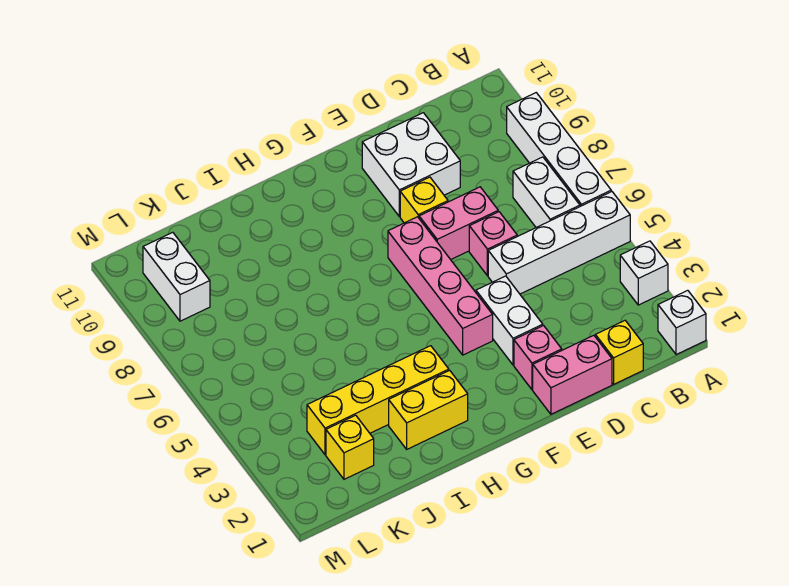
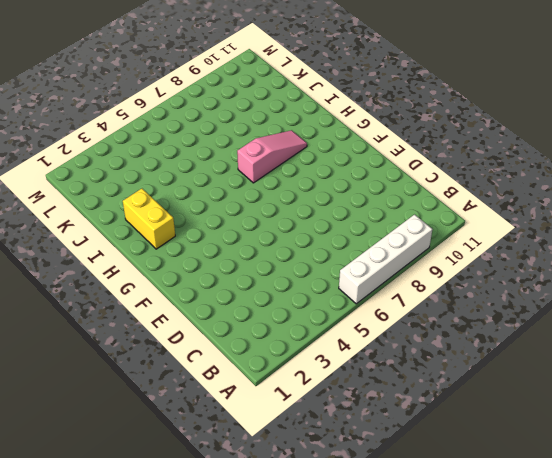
pink slope H7:H9 level 1 top 7 -> none
none -> white brick A1 level 1
none -> white brick A3 level 1
none -> white brick A5:D5 level 1

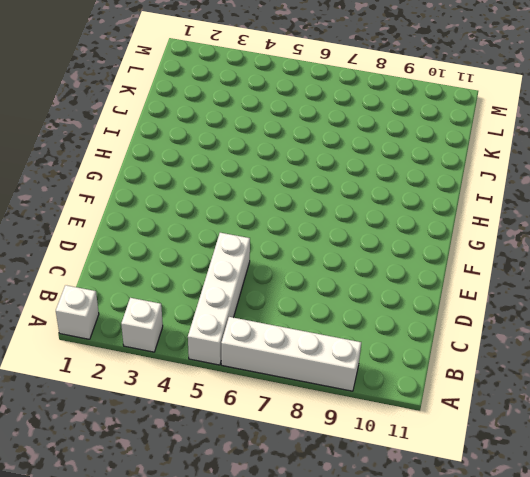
none -> white brick B6:B7 level 1
none -> yellow brick C1 level 1
none -> pink brick D1:E1 level 1

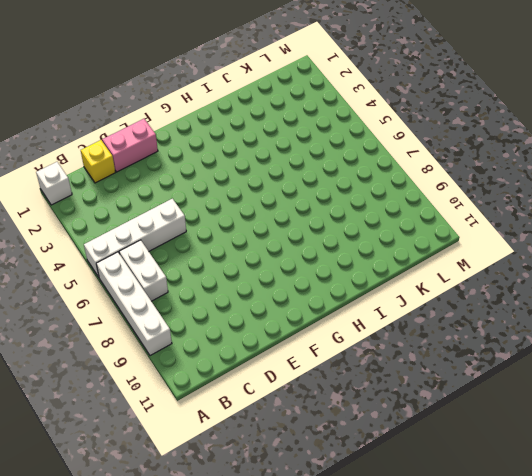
none -> white brick A3 level 1
none -> pink brick D6 level 1
none -> pink brick D7:E7 level 1

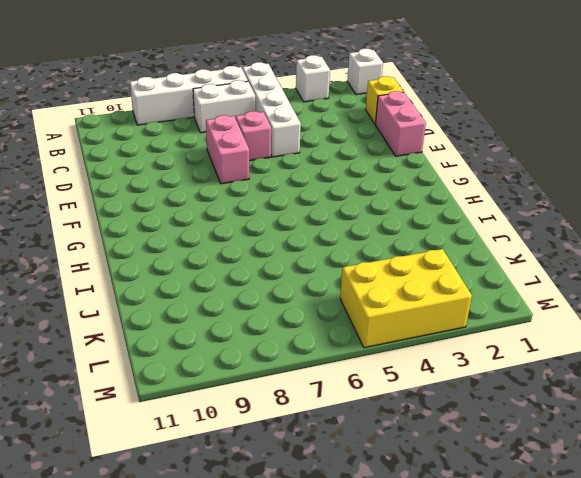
yellow brick L3:M5 level 1 -> none
none -> white brick D9:E10 level 1
none -> pink brick E2 level 1
none -> white brick E3:E4 level 1

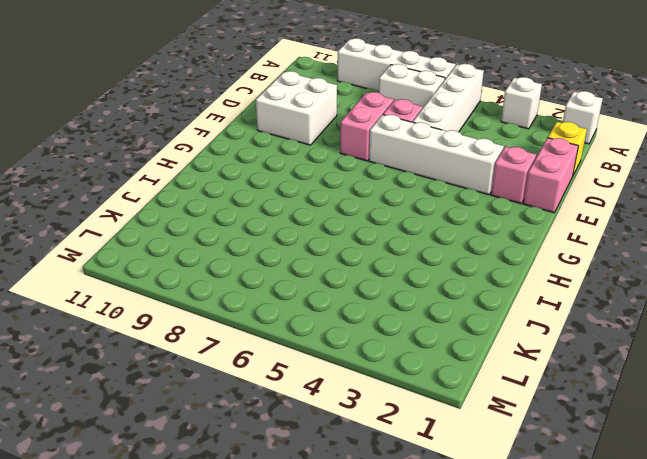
white brick E3:E6 level 1 -> white brick E3:E4 level 1
none -> yellow brick E8 level 1
none -> pink brick F4:F7 level 1
none -> yellow brick H2:I2 level 1

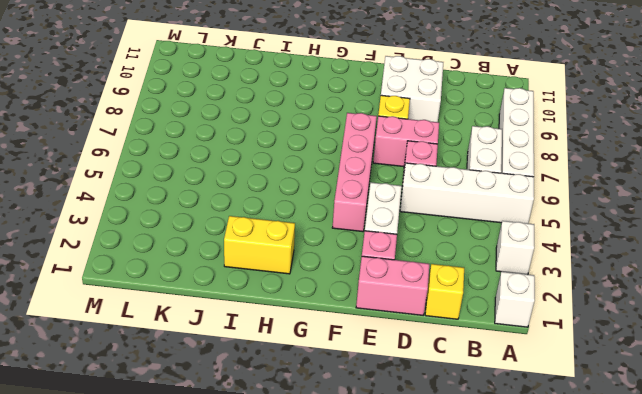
none -> yellow brick H3:K3 level 1
none -> yellow brick K2 level 1
none -> white brick L9:L10 level 1

